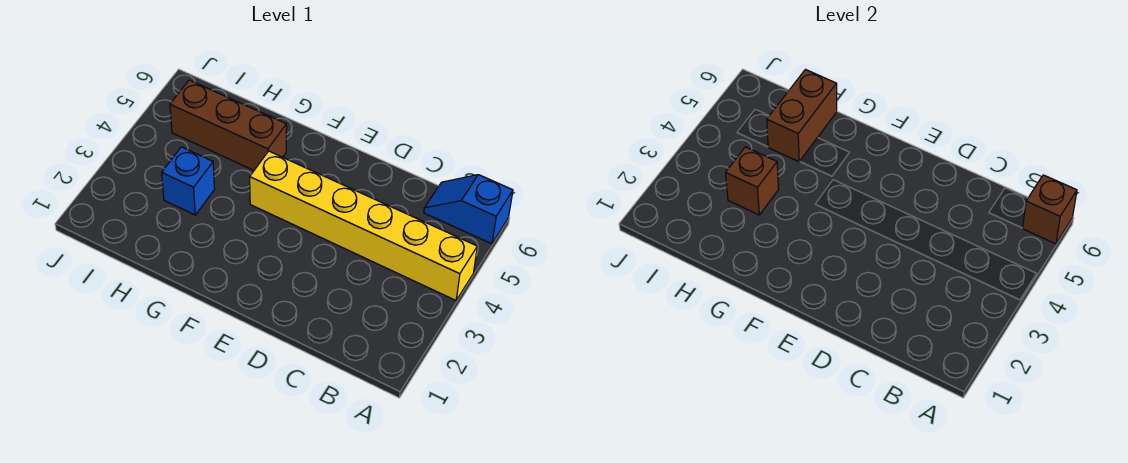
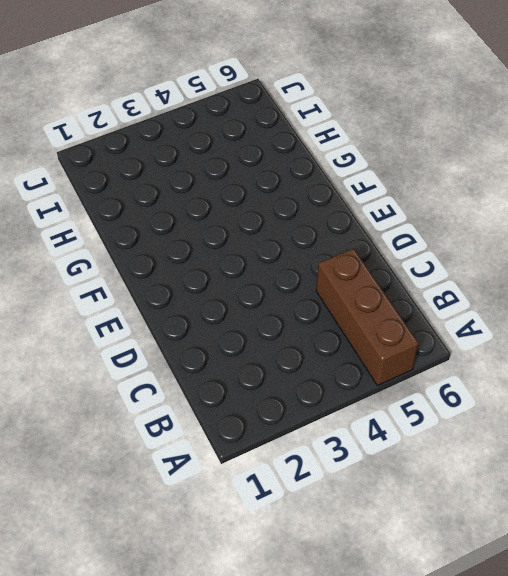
brown brick A5:C5 level 1 -> brown brick G5:I5 level 1
none -> yellow brick A4:F4 level 1
none -> blue slope A6:B6 level 1 top A

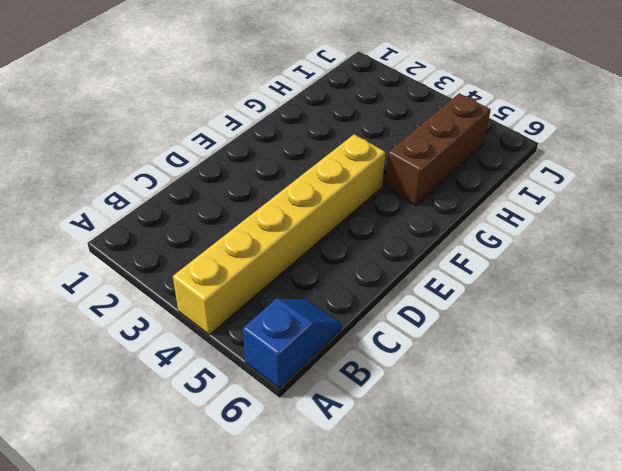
none -> blue brick H3 level 1
none -> brown brick A6 level 2

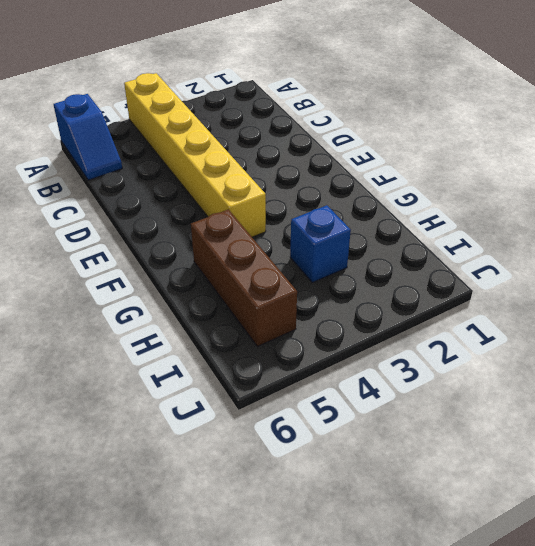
none -> brown brick A6 level 2
none -> brown brick H3 level 2

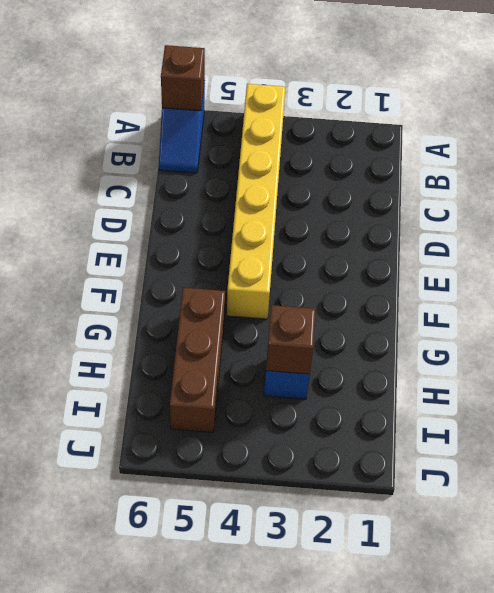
none -> brown brick H5:H6 level 2

